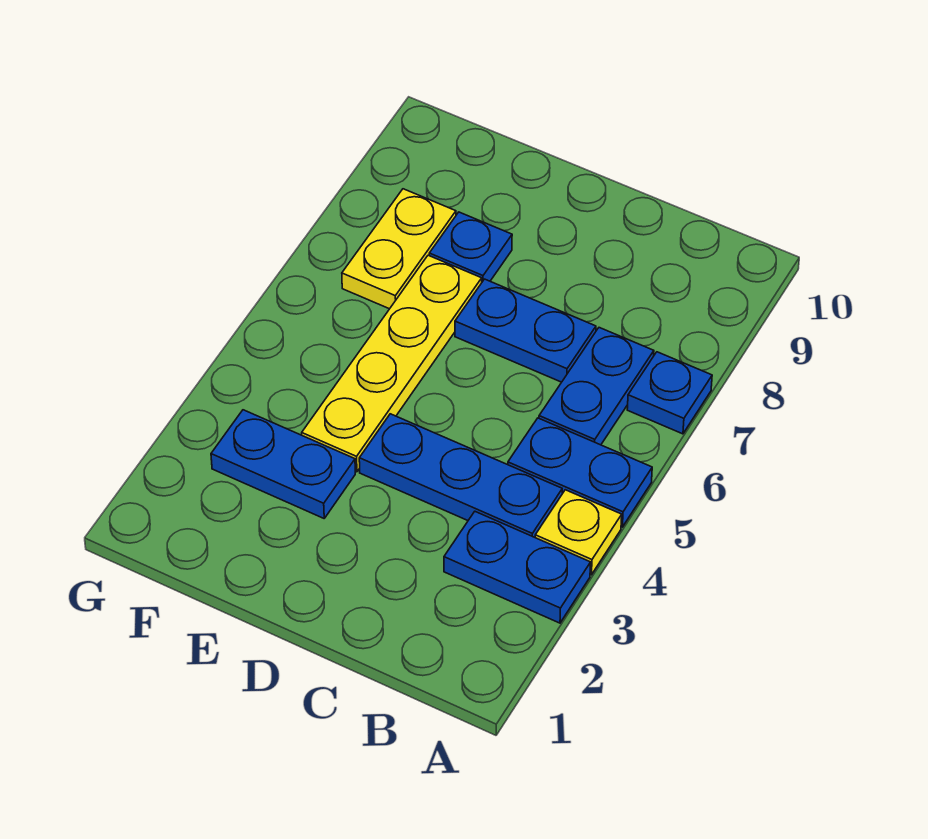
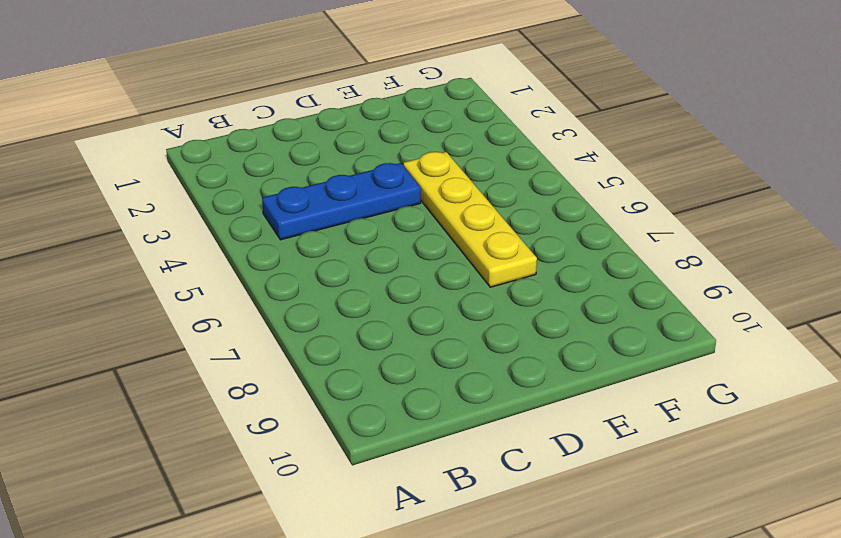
none -> blue plate A3:B3 level 1
none -> yellow plate A4 level 1

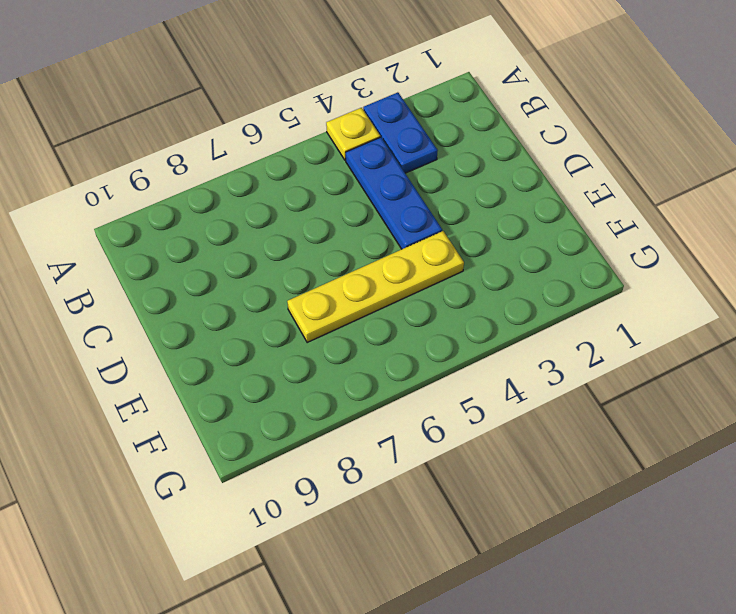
none -> blue plate A5:B5 level 1
none -> blue plate A7 level 1

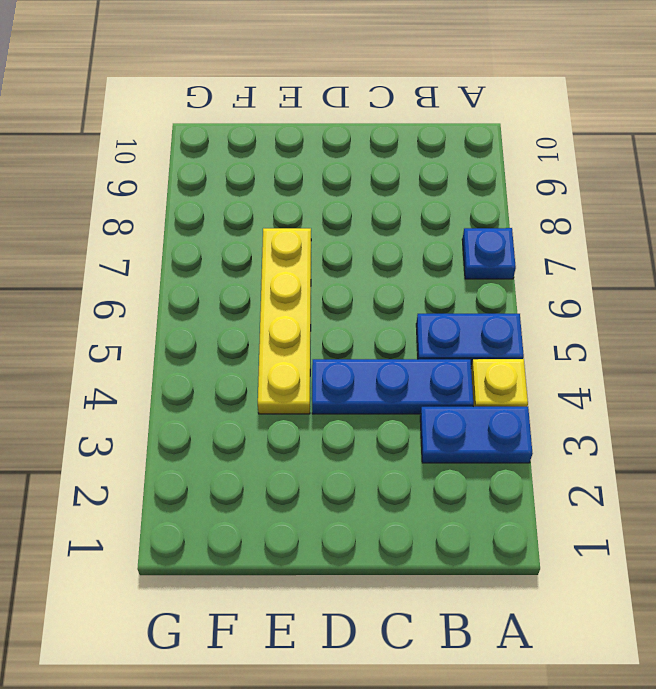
none -> blue plate B6:B7 level 1
none -> blue plate C7:D7 level 1

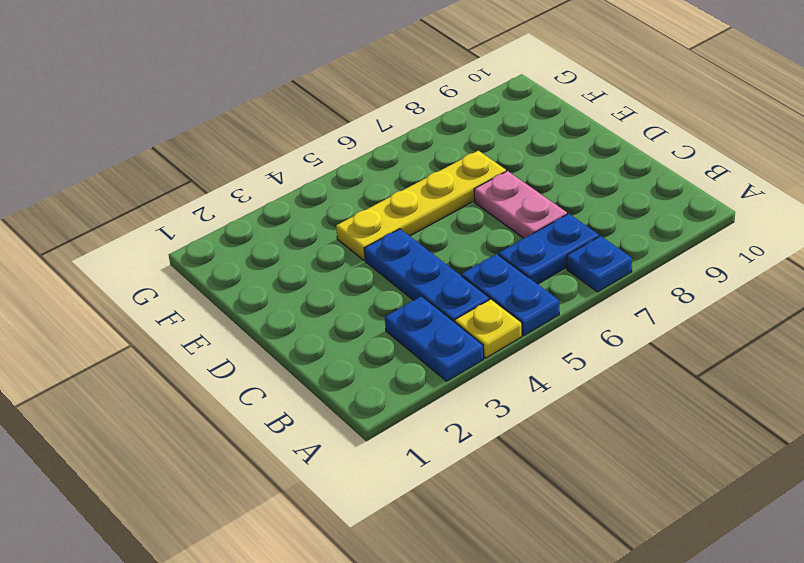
pink plate C7:D7 level 1 -> blue plate C7:D7 level 1
none -> blue plate E3:F3 level 1
none -> blue plate E8 level 1

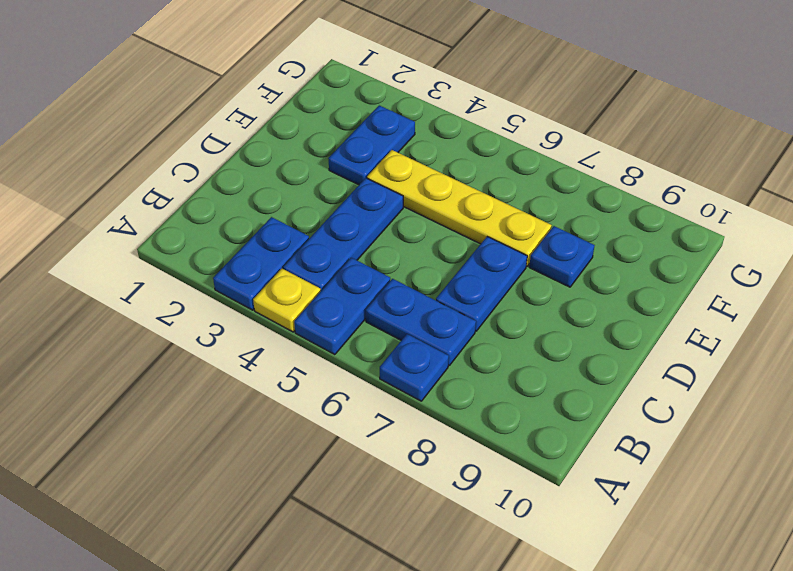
none -> yellow plate F7:F8 level 1

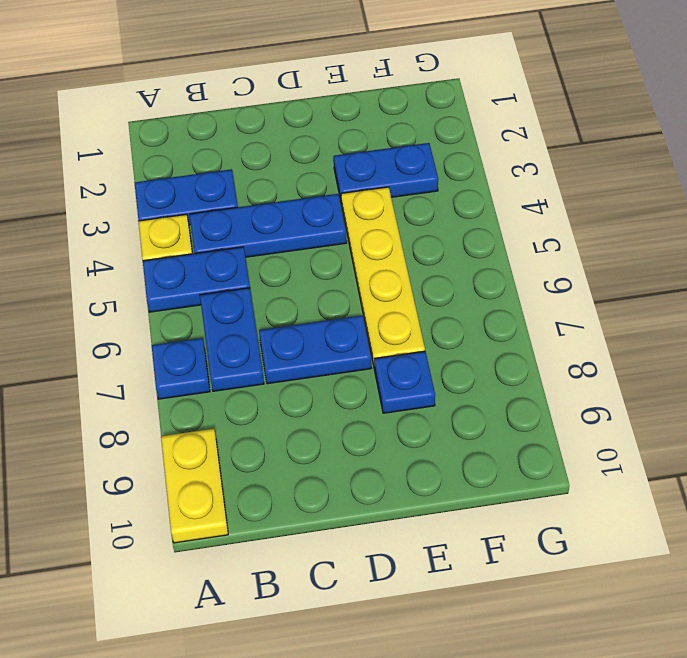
yellow plate A9:A10 level 1 -> yellow plate F7:F8 level 1

